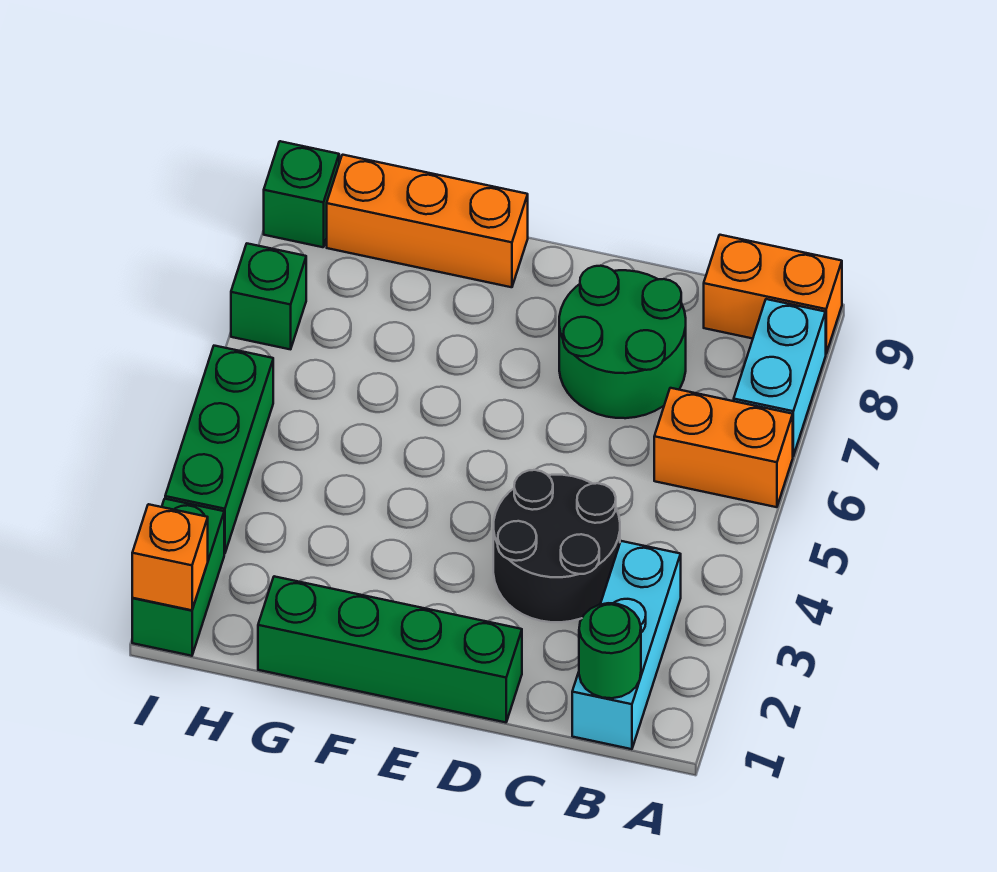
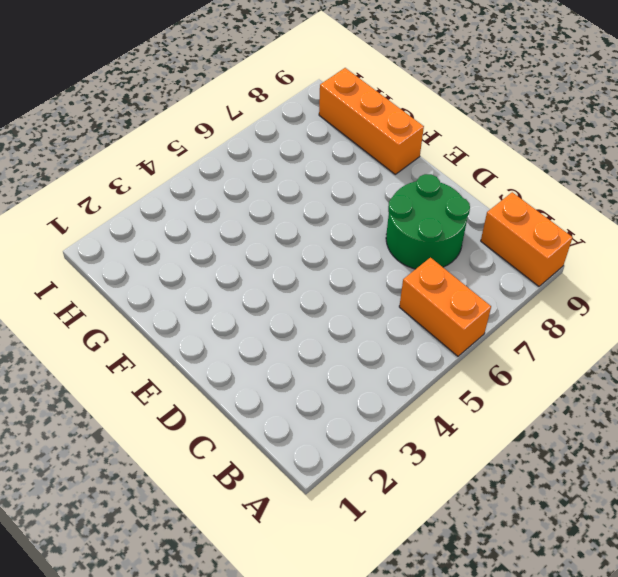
none -> cyan brick A7:A8 level 1
none -> cyan brick B1:B3 level 1
none -> black round brick C3:D4 level 1

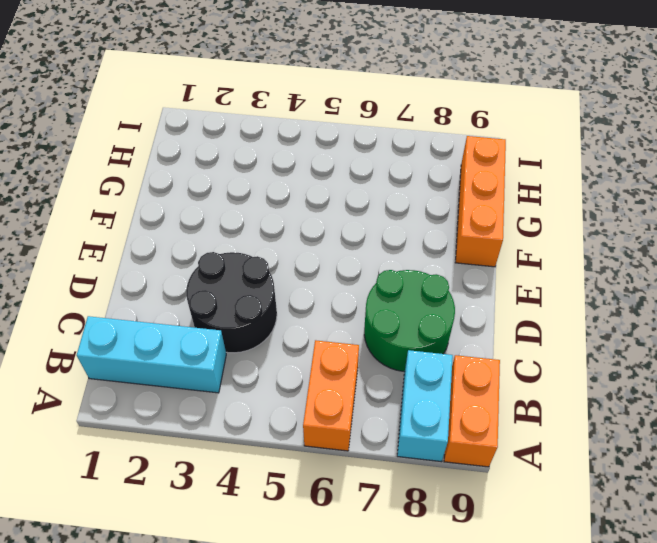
cyan brick A8:B8 level 1 -> cyan brick A7:A8 level 1
none -> green brick D1:G1 level 1
none -> green brick I1:I2 level 1
none -> green brick I3:I5 level 1

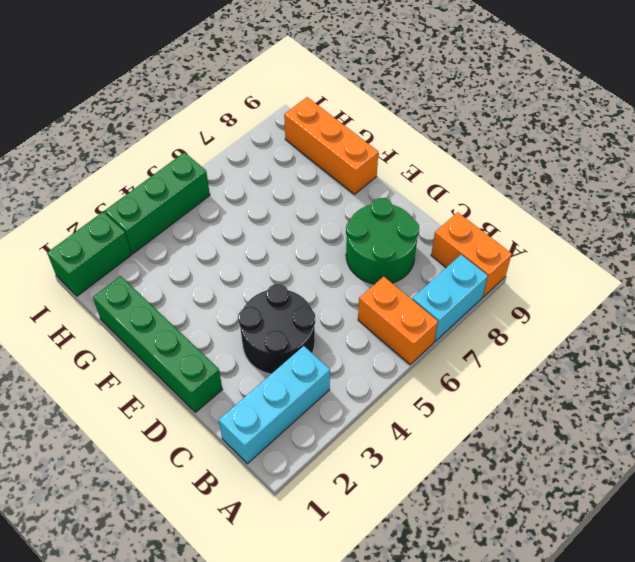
none -> green brick I7 level 1
none -> green brick I9 level 1
none -> green round brick B1 level 2

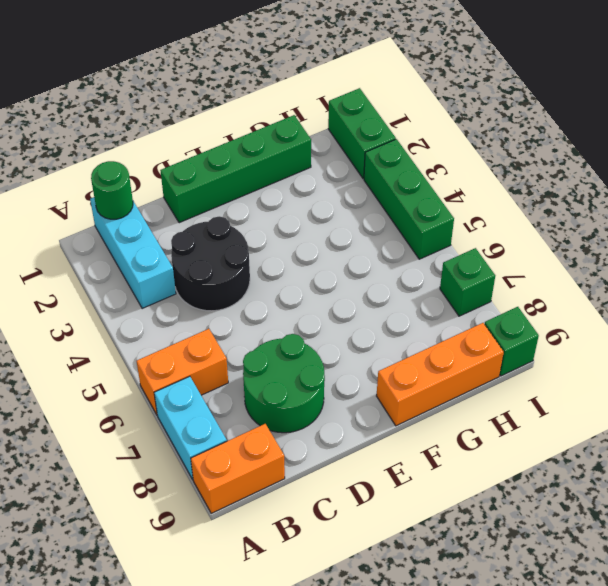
none -> orange brick I1 level 2

